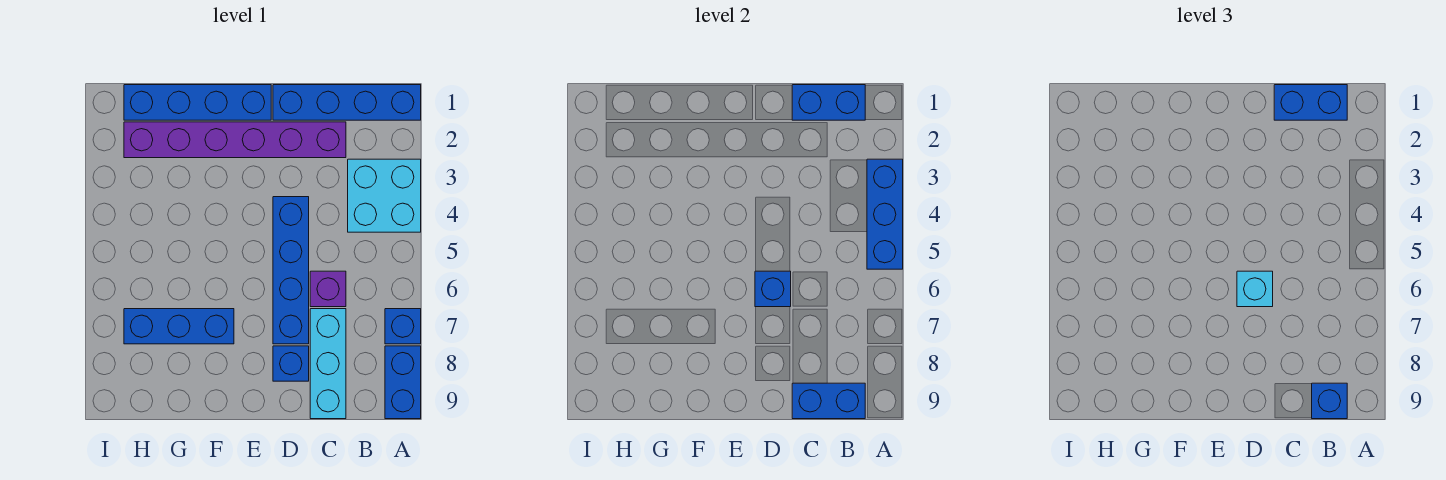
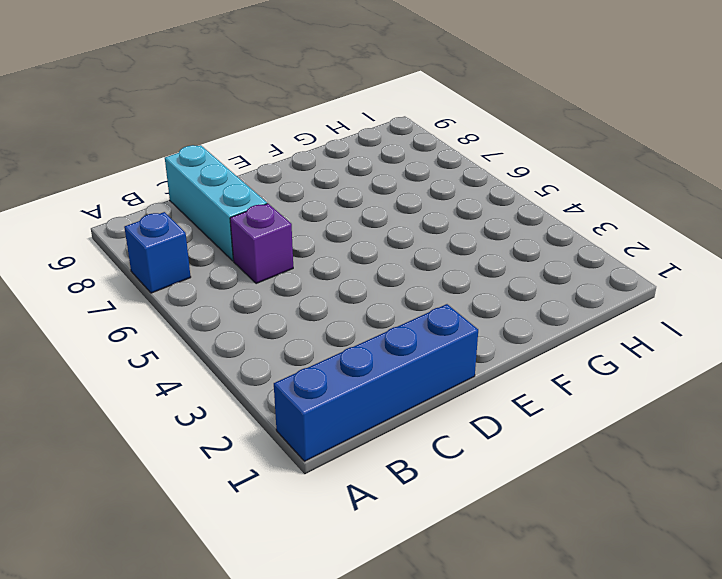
none -> cyan brick A3:B4 level 1
none -> blue brick A8:A9 level 1
none -> purple brick C2:H2 level 1

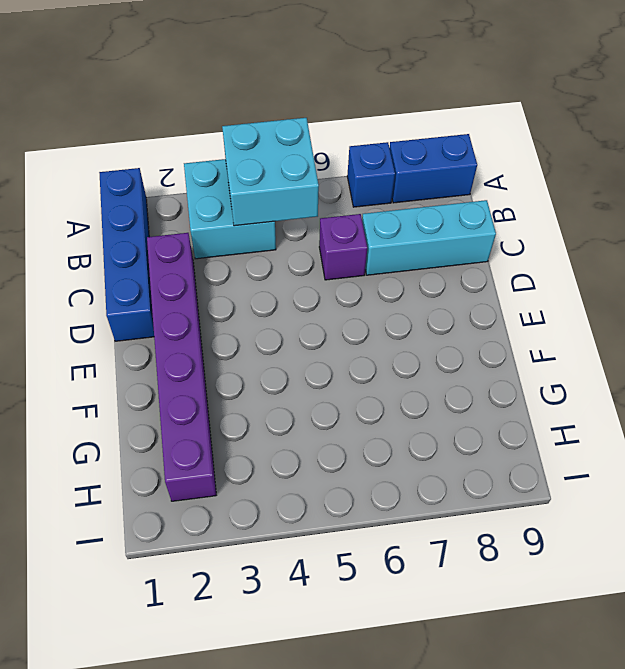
cyan brick A4:B5 level 2 -> blue brick A3:A5 level 2
none -> blue brick D4:D7 level 1
none -> blue brick D8 level 1
none -> blue brick E1:H1 level 1

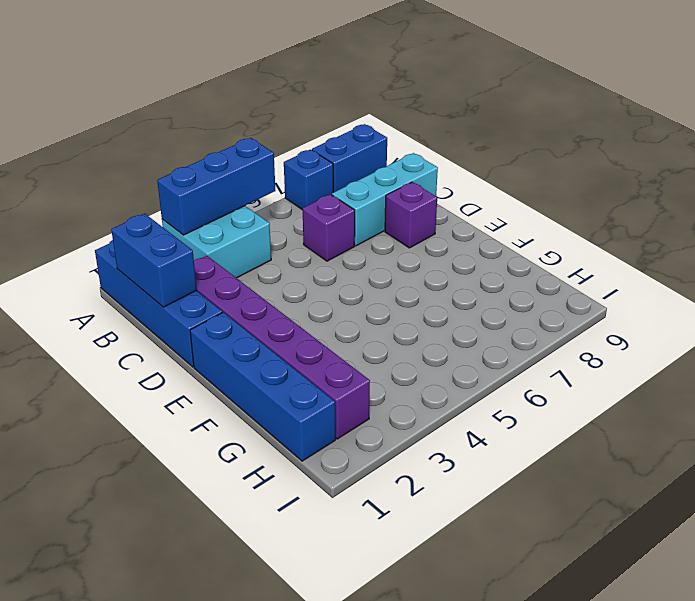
purple brick D8 level 1 -> blue brick D8 level 1
none -> blue brick D4:D7 level 1
none -> blue brick F7:H7 level 1
none -> blue brick B9:C9 level 2

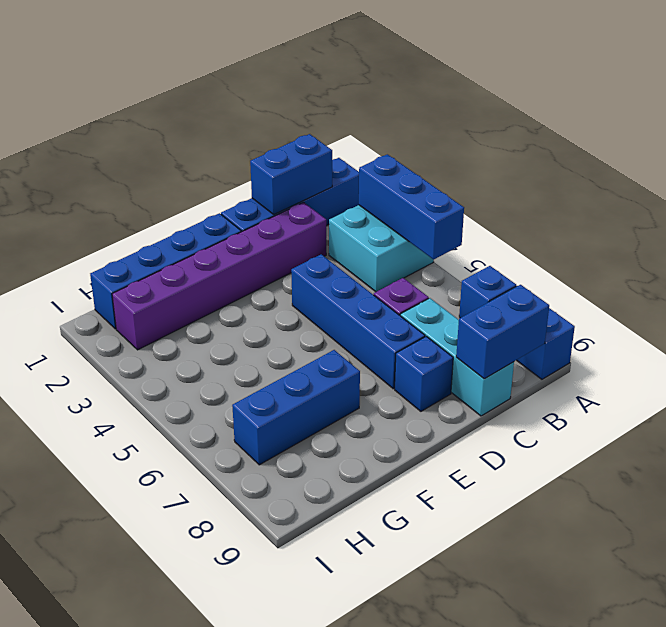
none -> blue brick D6 level 2
none -> blue brick B1:C1 level 3
none -> blue brick B9 level 3

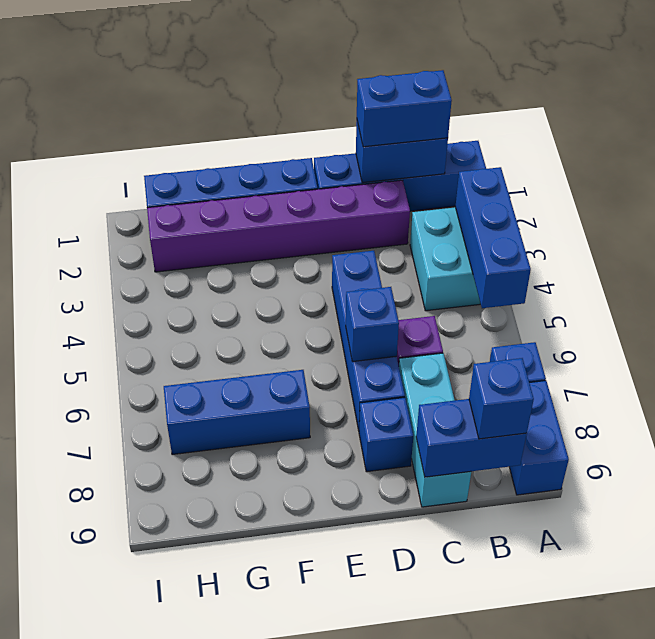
none -> cyan brick D6 level 3

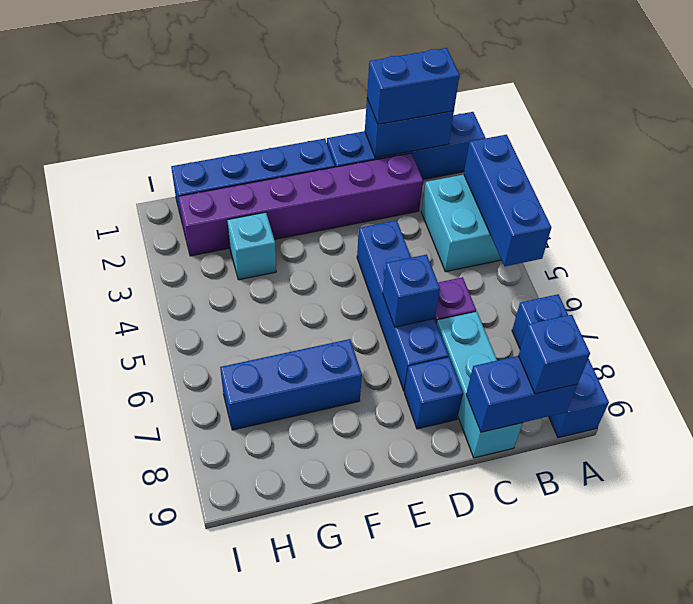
cyan brick G3 level 1 -> cyan brick D6 level 3

